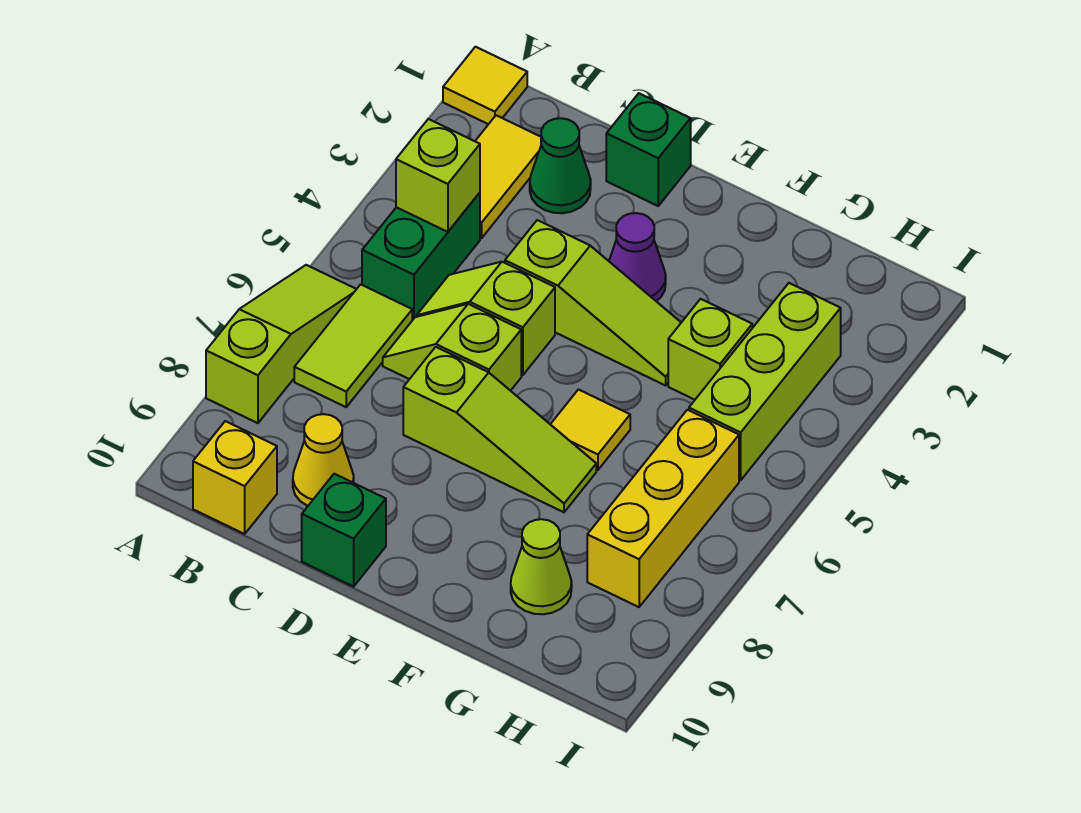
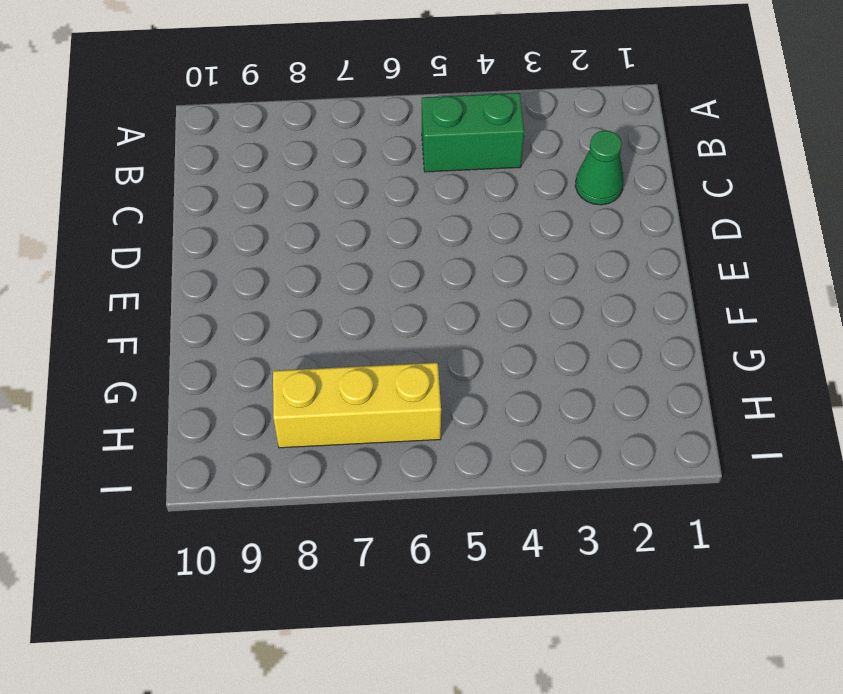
none -> yellow tile A1 level 1
none -> lime slope A6:A8 level 1 top 8
none -> yellow tile B2:B3 level 1

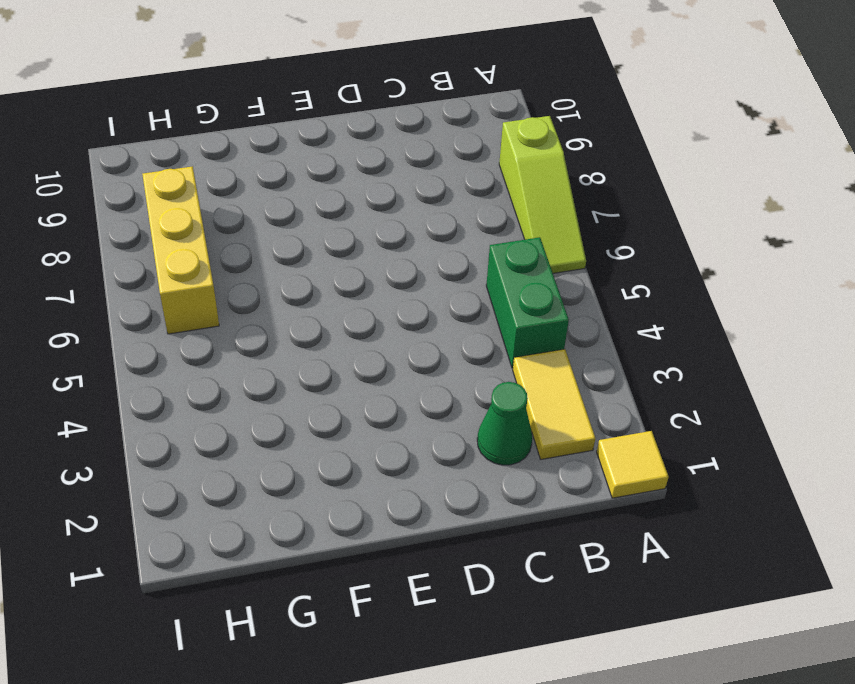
none -> lime tile B6:B7 level 1
none -> yellow brick B10 level 1
none -> lime slope C5:D5 level 1 top D

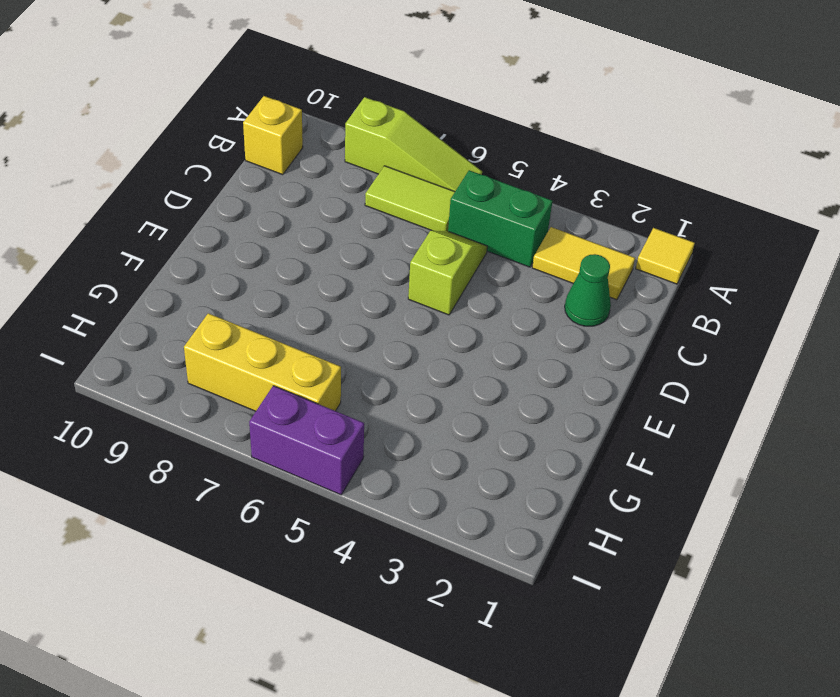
purple brick I5:I6 level 1 -> none
none -> lime slope C6:D6 level 1 top D
none -> yellow cone C9 level 1
none -> green brick D1 level 1

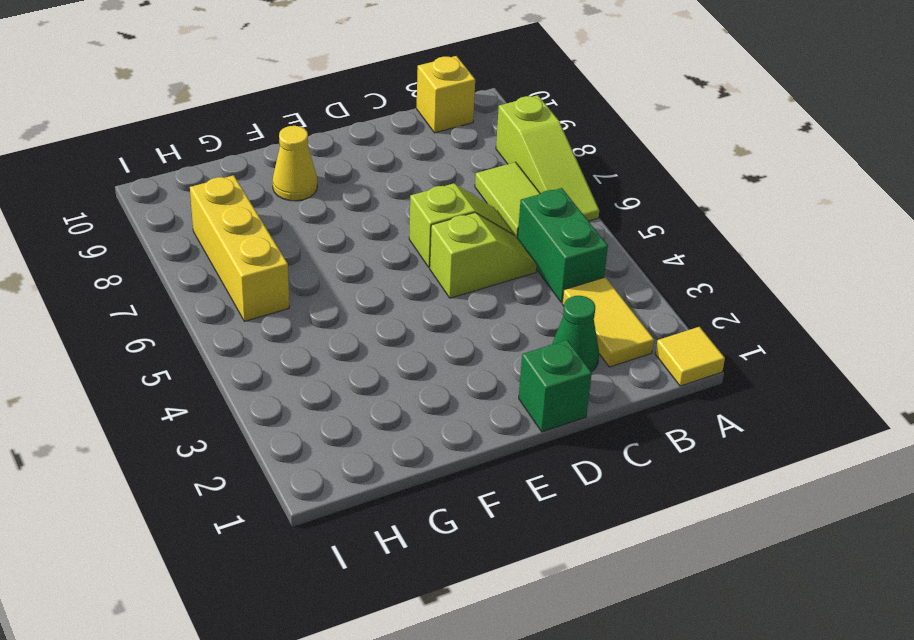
yellow cone F9 level 1 -> yellow cone C9 level 1
none -> lime slope D4:F4 level 1 top D
none -> lime slope D7:F7 level 1 top D
none -> green brick D10 level 1

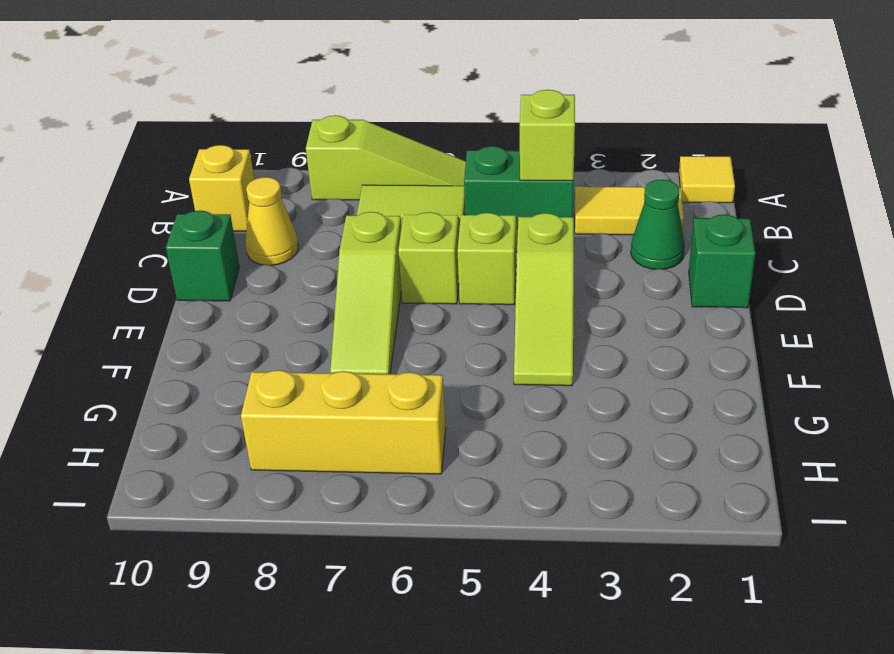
none -> purple cone E3 level 1
none -> yellow tile F6 level 1
none -> lime brick G4 level 1

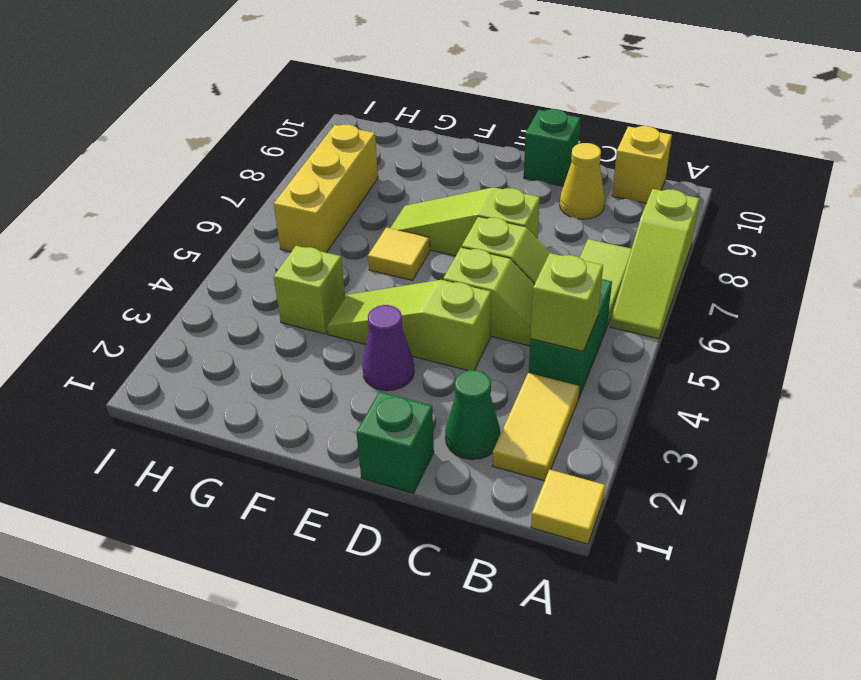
none -> lime cone G9 level 1
none -> lime brick H3:H5 level 1

